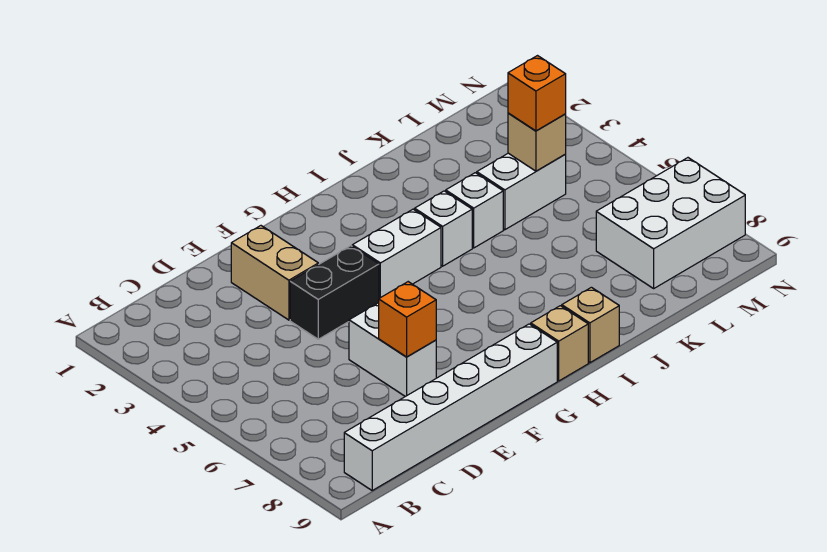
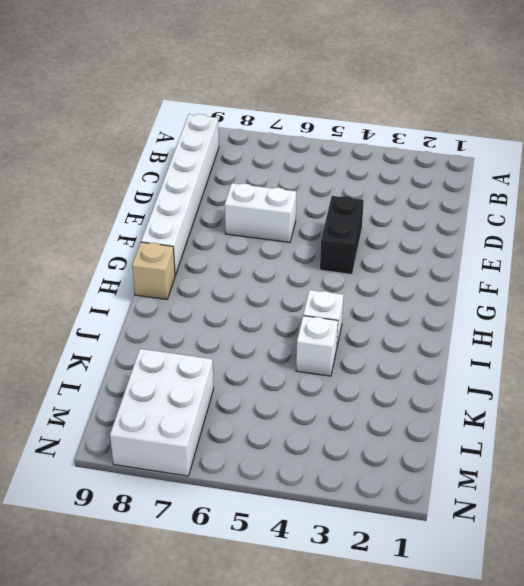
none -> tan brick E2:E3 level 1
none -> white brick G4:H4 level 1
none -> tan brick I9 level 1

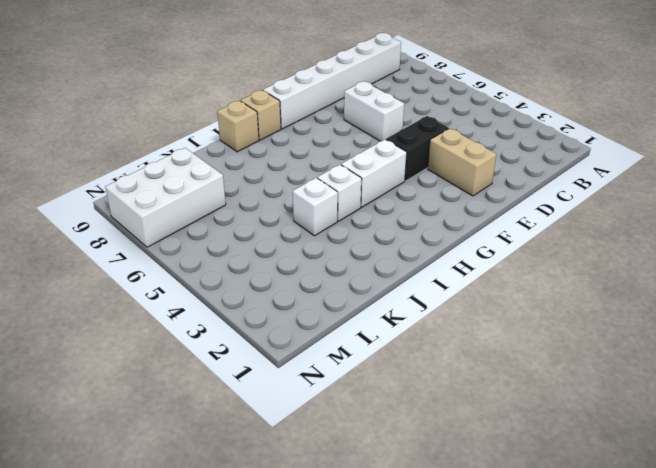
none -> white brick K4:L4 level 1
none -> orange brick E7 level 2
none -> tan brick L4 level 2

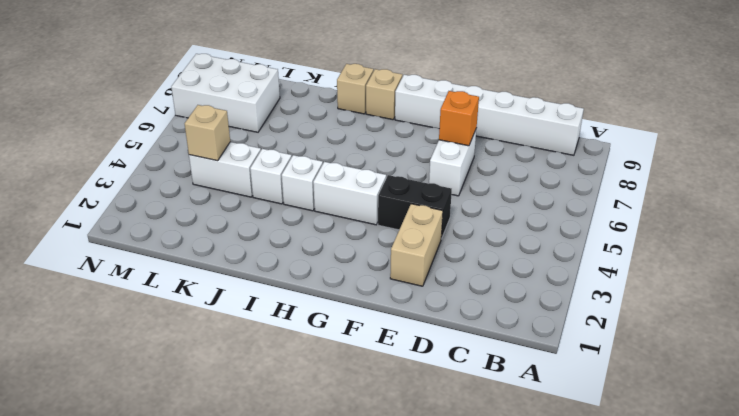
none -> orange brick L4 level 3

